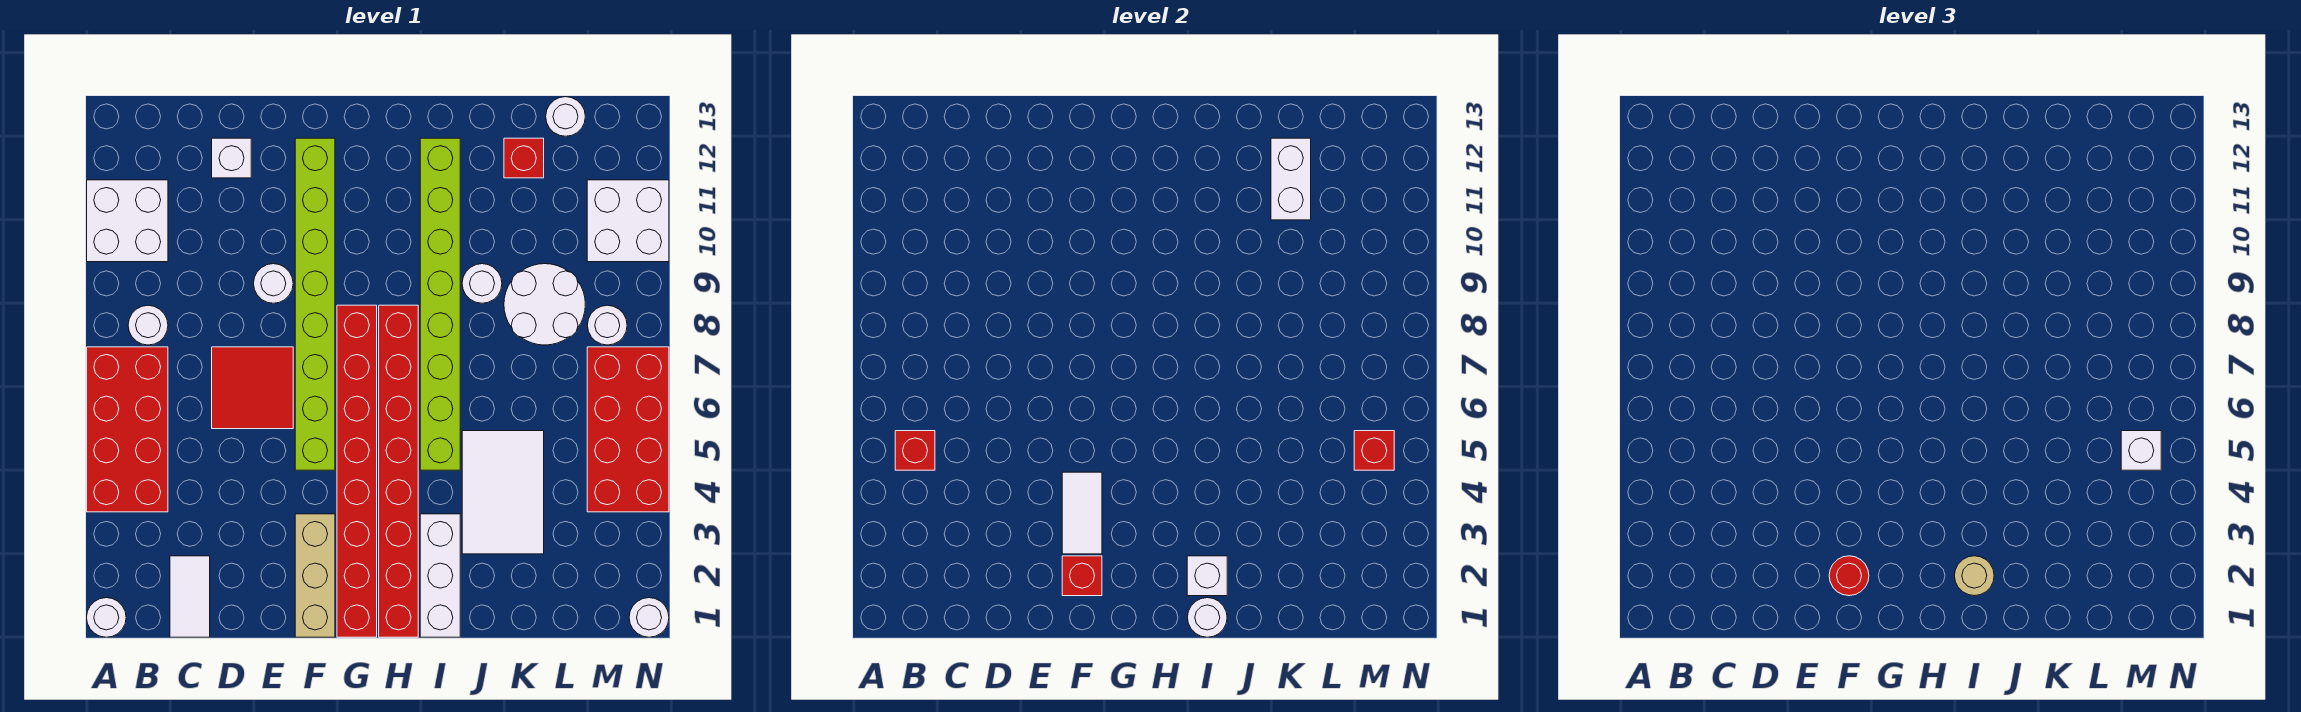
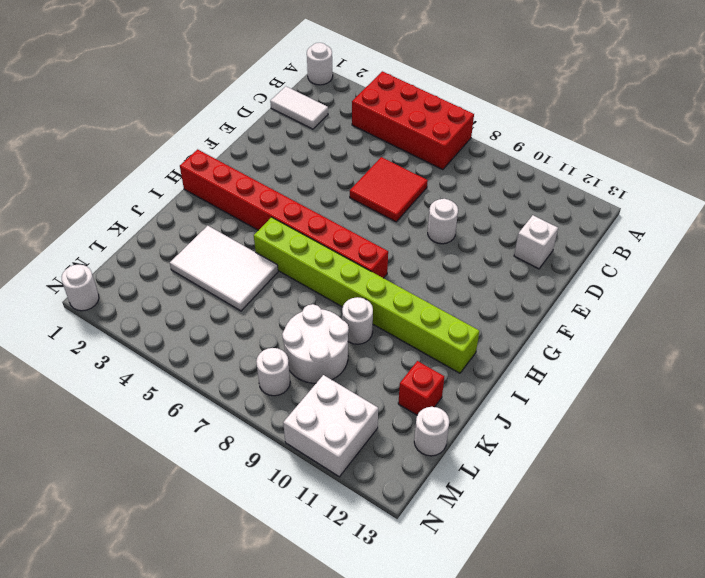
none -> white brick A10:B11 level 1
none -> white round brick B8 level 1
none -> tan brick F1:F3 level 1
none -> lime brick F5:F12 level 1

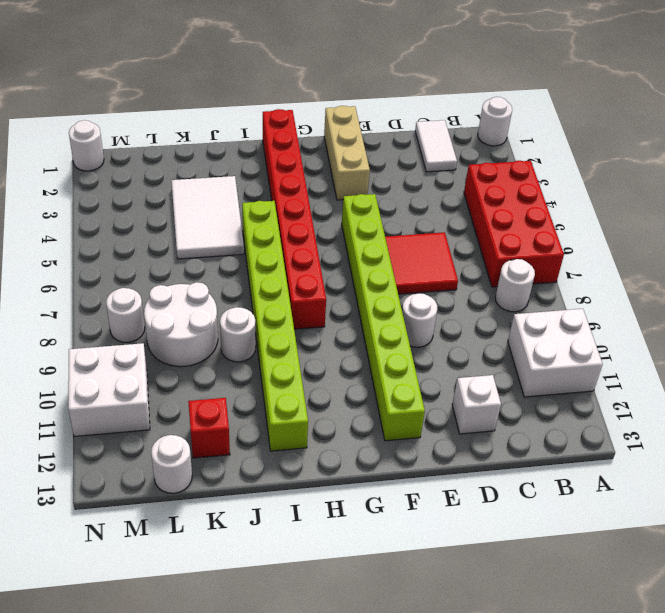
none -> red brick G1:G8 level 1
none -> white brick I1:I3 level 1
none -> red brick M4:N7 level 1
none -> red brick B5 level 2

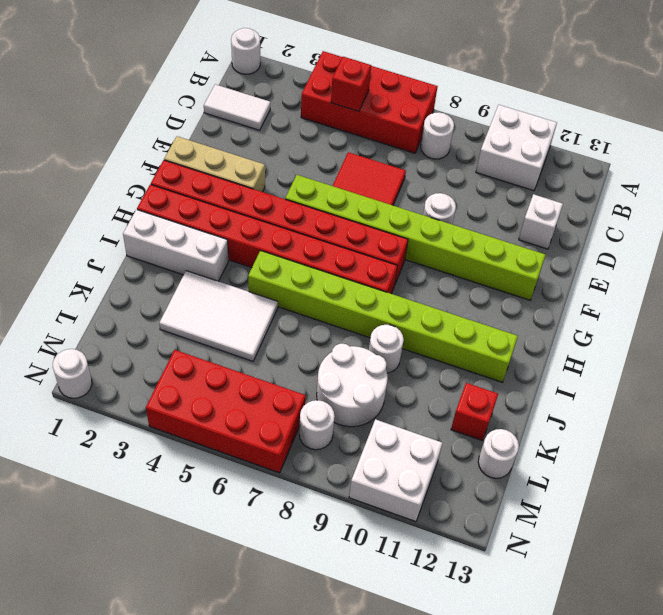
none -> red brick F2 level 2
none -> white tile F3:F4 level 2
none -> white round brick I1 level 2
none -> white brick I2 level 2

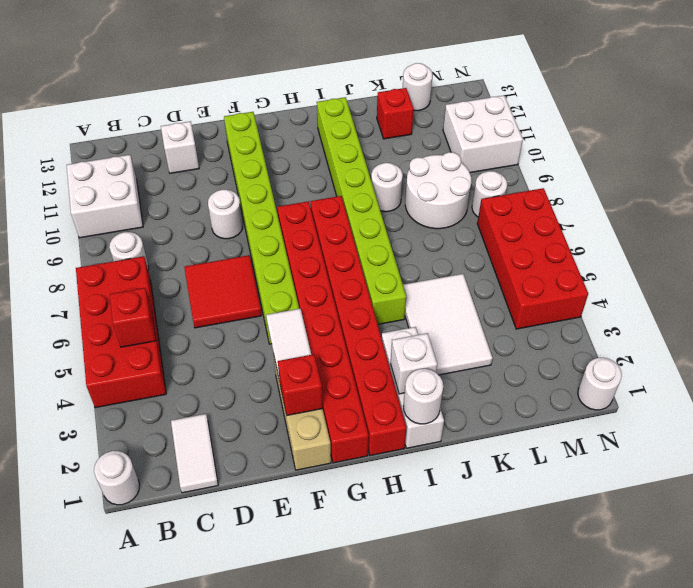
none -> white brick K11:K12 level 2
none -> red brick M5 level 2
none -> red round brick F2 level 3
none -> tan round brick I2 level 3

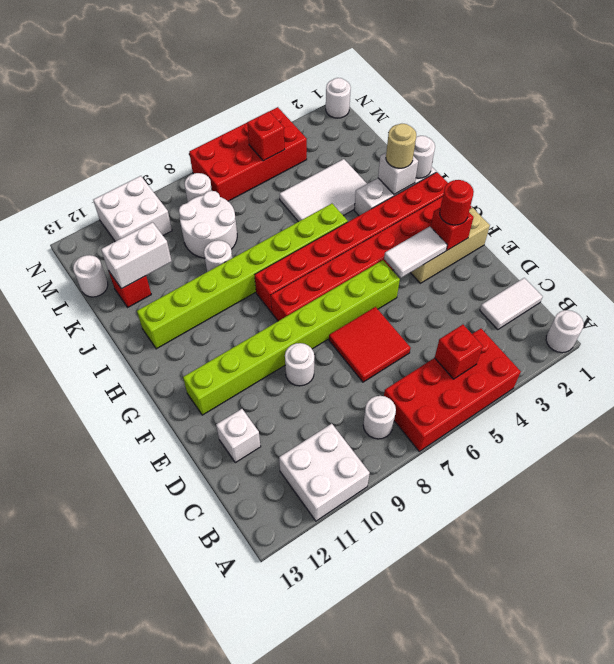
none -> white brick M5 level 3

